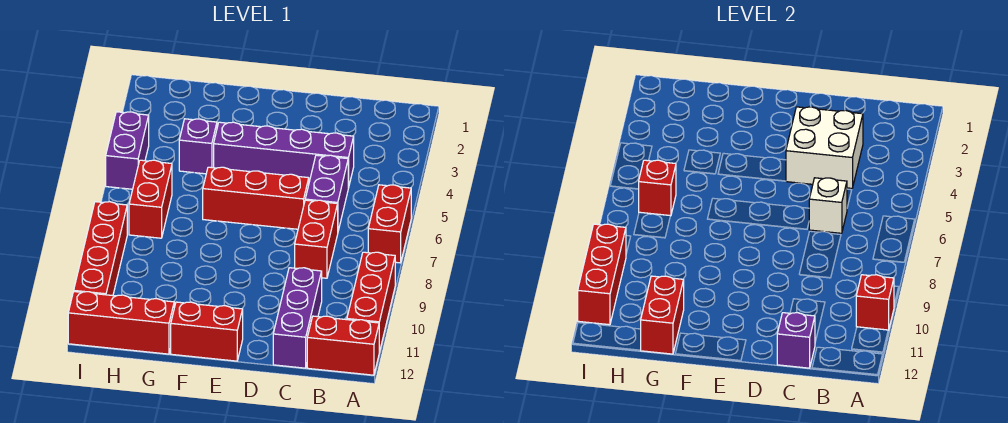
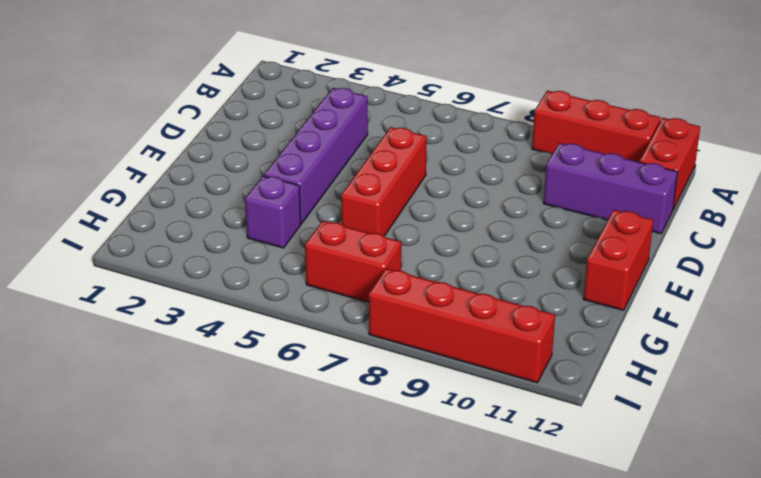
none -> red brick A6:A7 level 1
none -> purple brick C5:C6 level 1
none -> red brick C7:C8 level 1

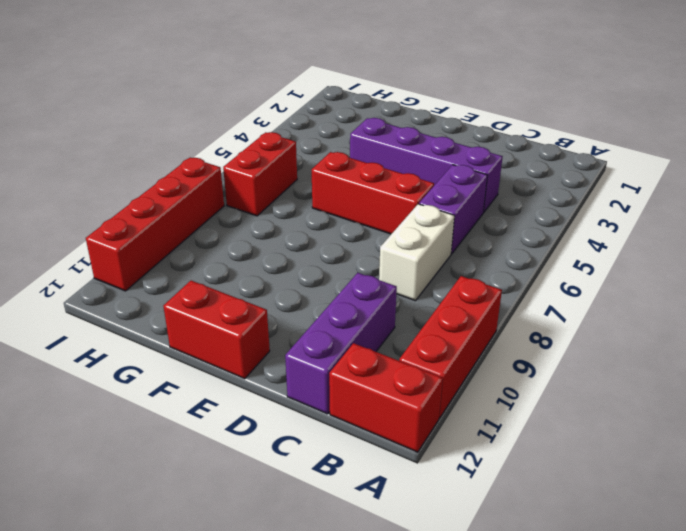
white brick C7:C8 level 1 -> red brick C7:C8 level 1
none -> red brick A6:A7 level 1
none -> purple brick G4 level 1
none -> red brick G12:I12 level 1

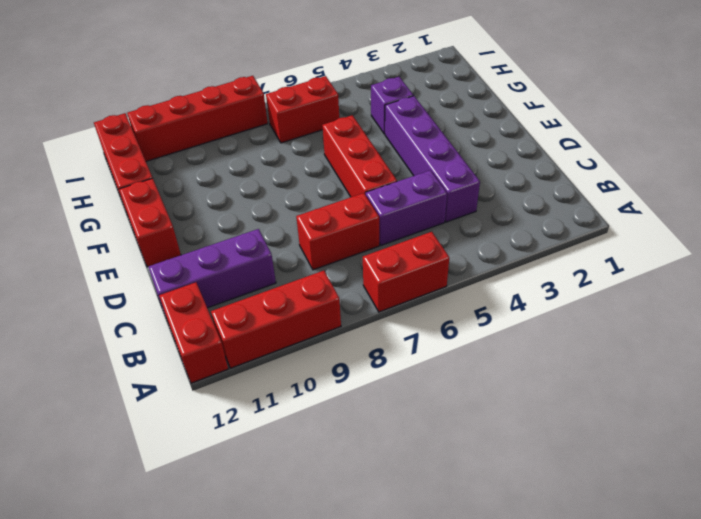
none -> purple brick I4:I5 level 1
none -> red brick A10 level 2
none -> white brick C3:D4 level 2

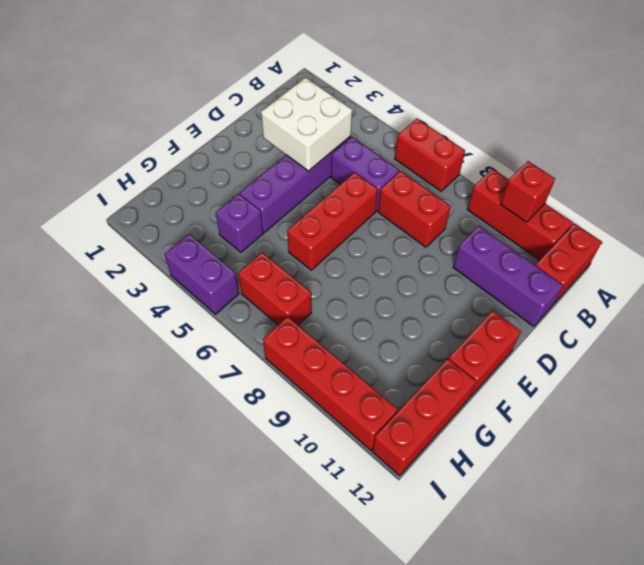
none -> white brick C6 level 2
none -> purple brick C12 level 2
none -> red brick G11:G12 level 2

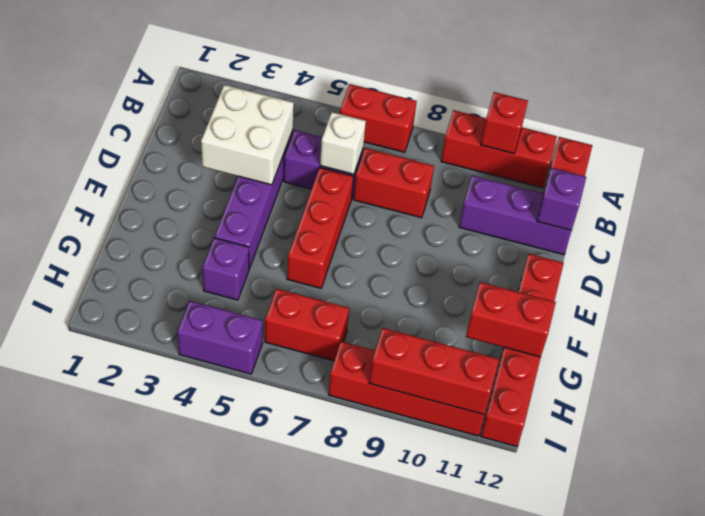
none -> red brick H6 level 2

